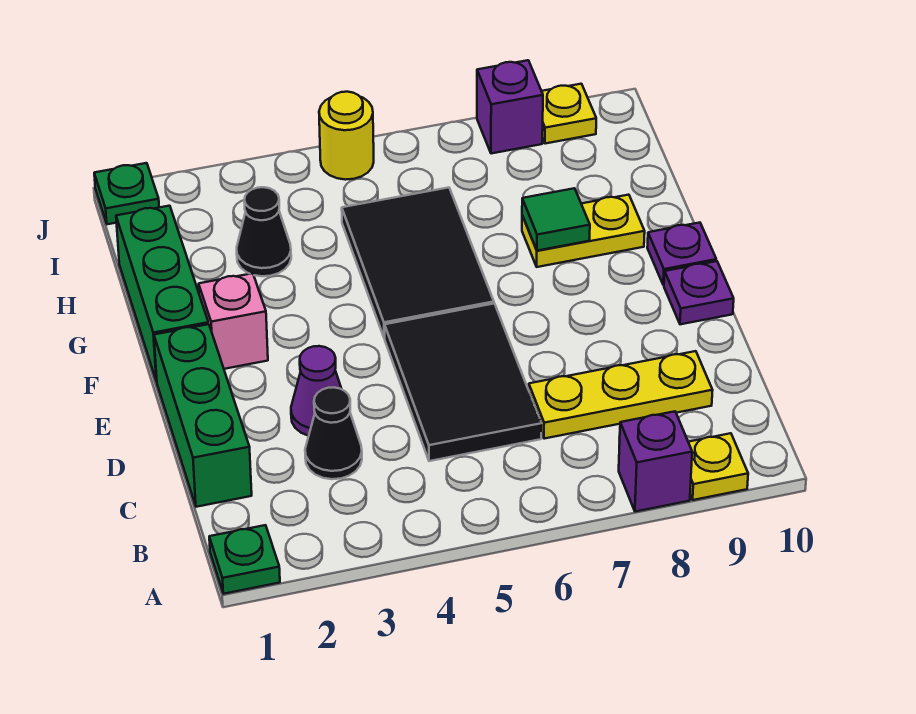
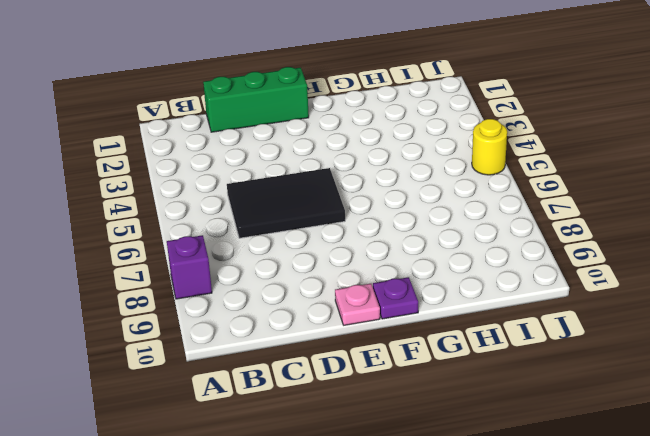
pink plate E10 level 1 -> purple plate E10 level 1
none -> green plate A1 level 1
none -> yellow plate A9 level 1
none -> black cone C3 level 1

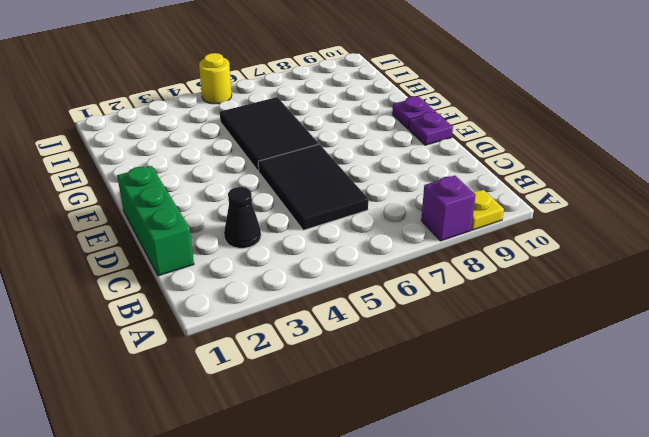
none -> green plate A1 level 1
none -> yellow plate C7:C9 level 1
none -> purple cone D3 level 1

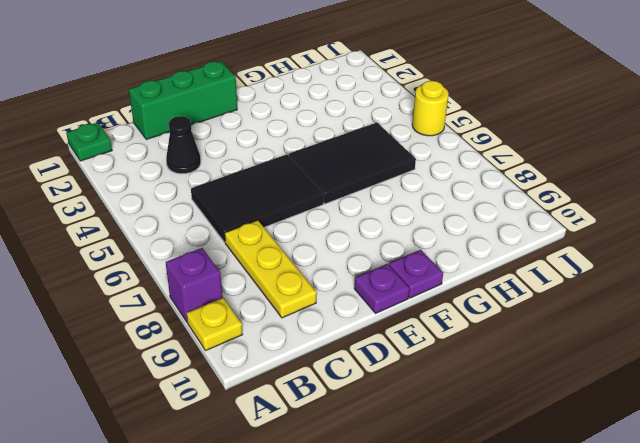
none -> purple cone D3 level 1
none -> green brick F1:H1 level 1
none -> pink brick F2 level 1

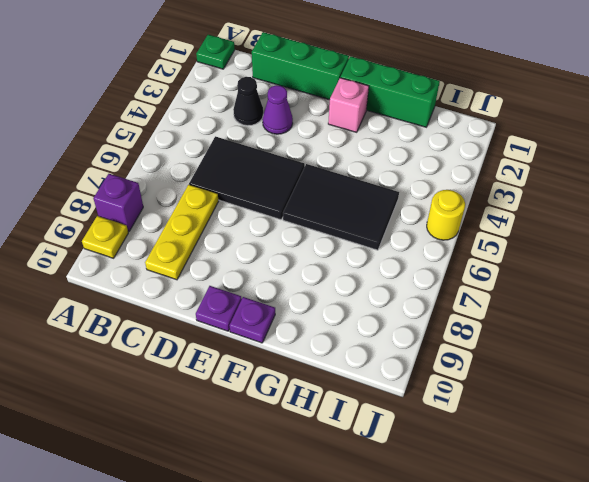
none -> yellow plate G8:G9 level 1
none -> black cone H3 level 1
none -> green plate J1 level 1

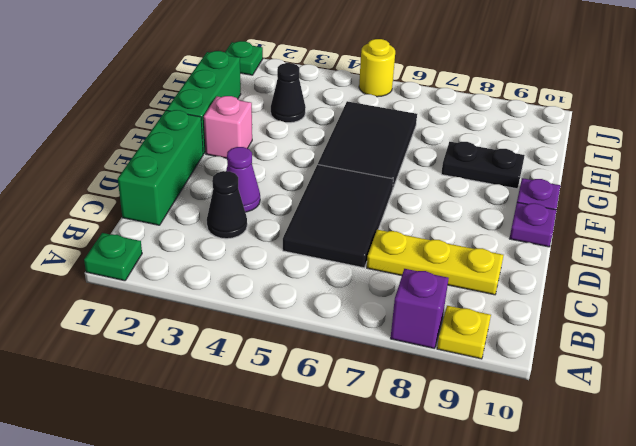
black plate G8:G9 level 1 -> yellow plate G8:G9 level 1
none -> purple brick J8 level 1
none -> yellow plate J9 level 1
none -> green tile G8 level 2

